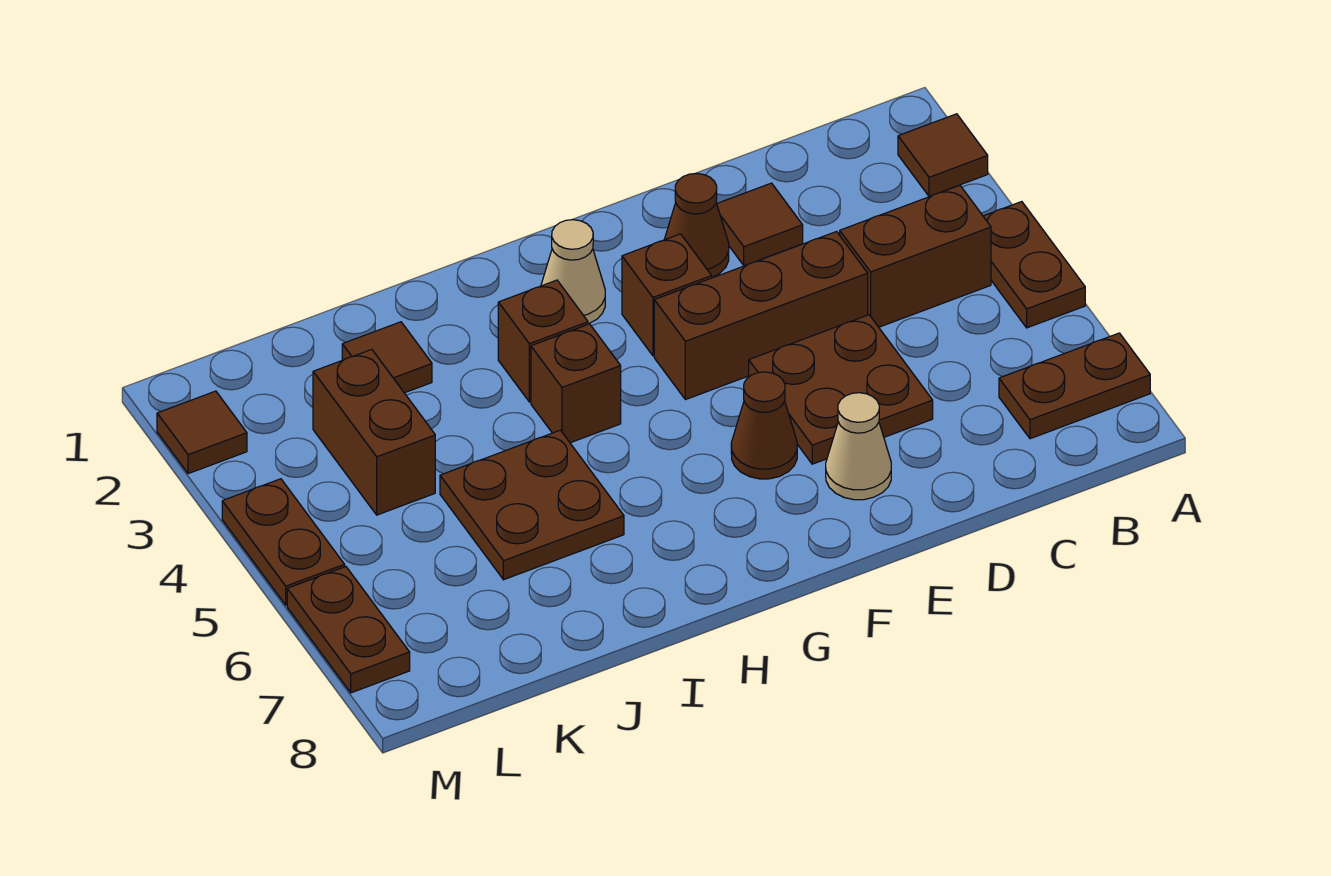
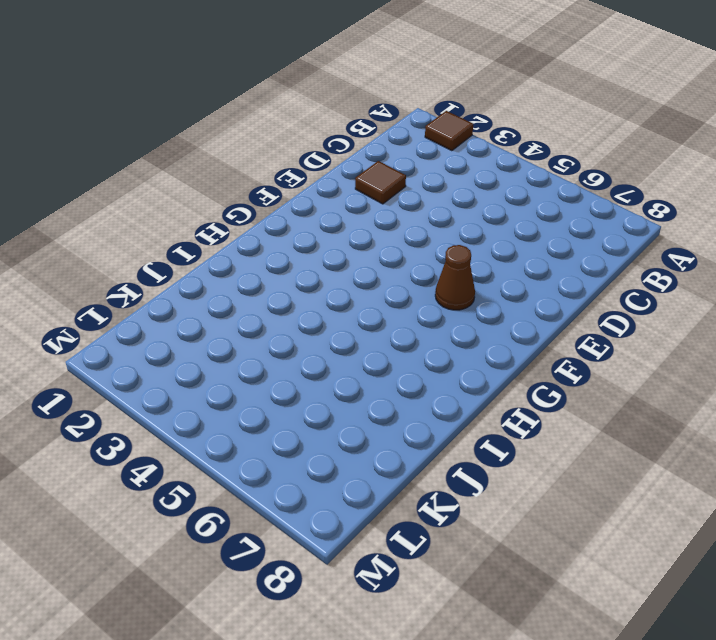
none -> brown plate A4:A5 level 1
none -> brown plate A7:B7 level 1
none -> brown brick B4:C4 level 1

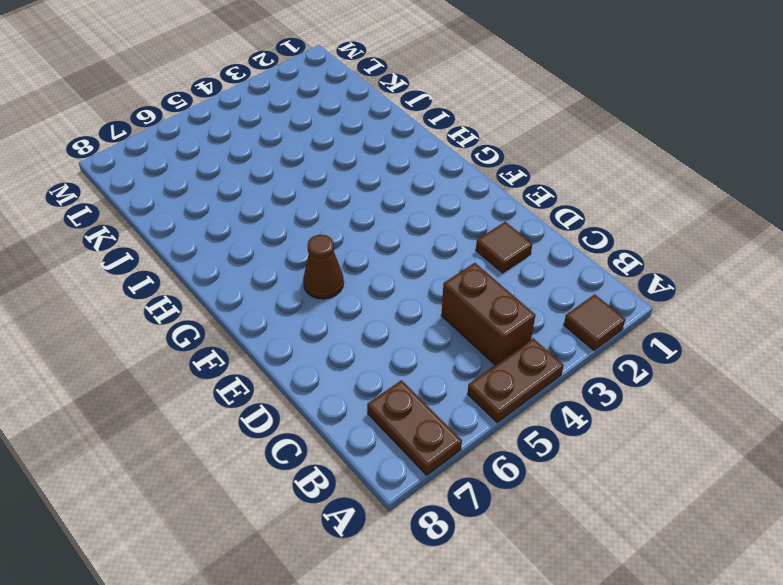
none -> brown brick D4:F4 level 1
none -> brown plate D5:E6 level 1
none -> brown cone E2 level 1

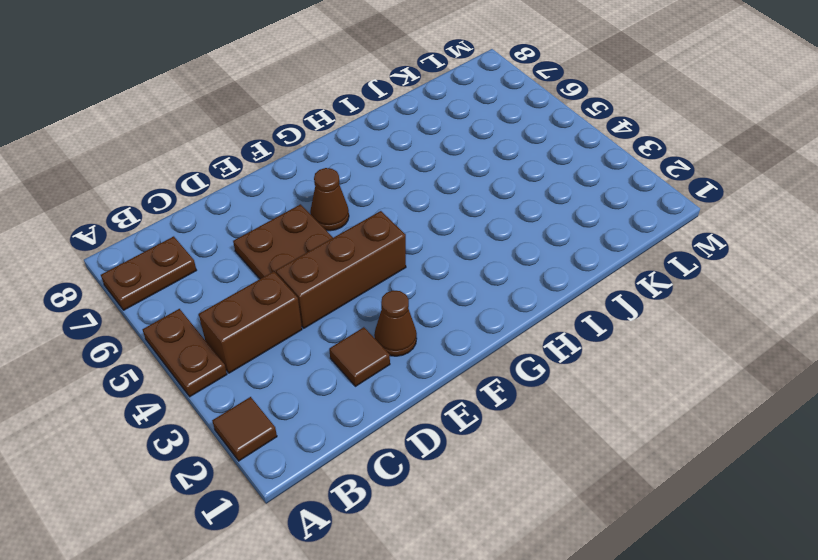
none -> tan cone E7 level 1
none -> brown brick F3 level 1
none -> tan cone G2 level 1

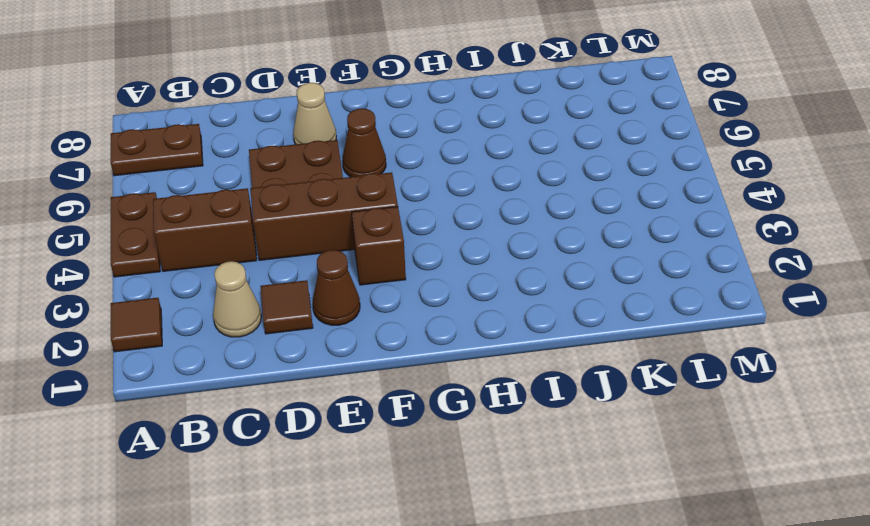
tan cone C2 level 1 -> tan cone G2 level 1
none -> brown brick H3 level 1
none -> brown brick H4 level 1
none -> brown plate I5:J6 level 1

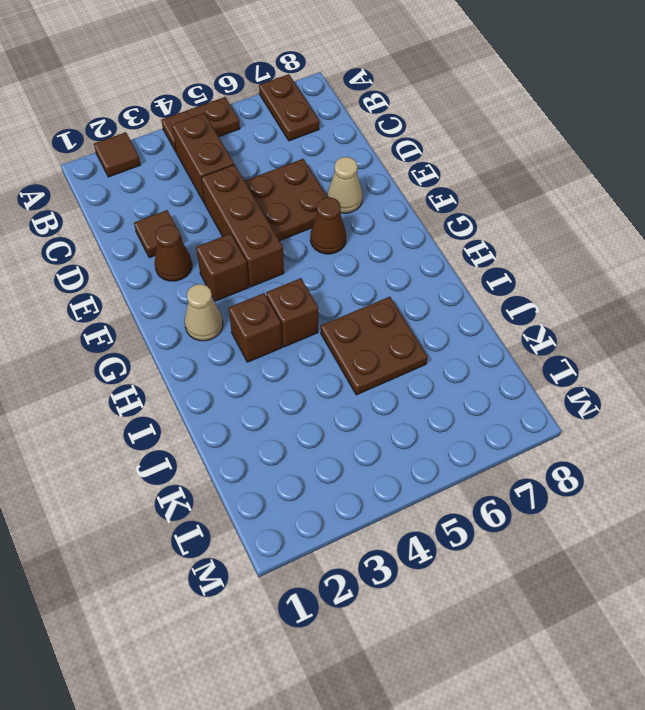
none -> brown tile J2 level 1
none -> brown brick K3:K4 level 1
none -> brown tile M2 level 1

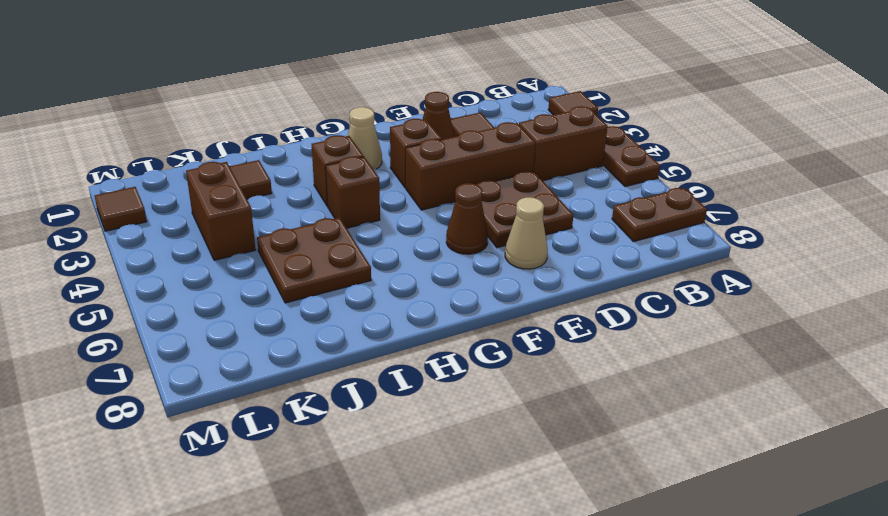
none -> brown plate M4:M5 level 1
none -> brown plate M6:M7 level 1

